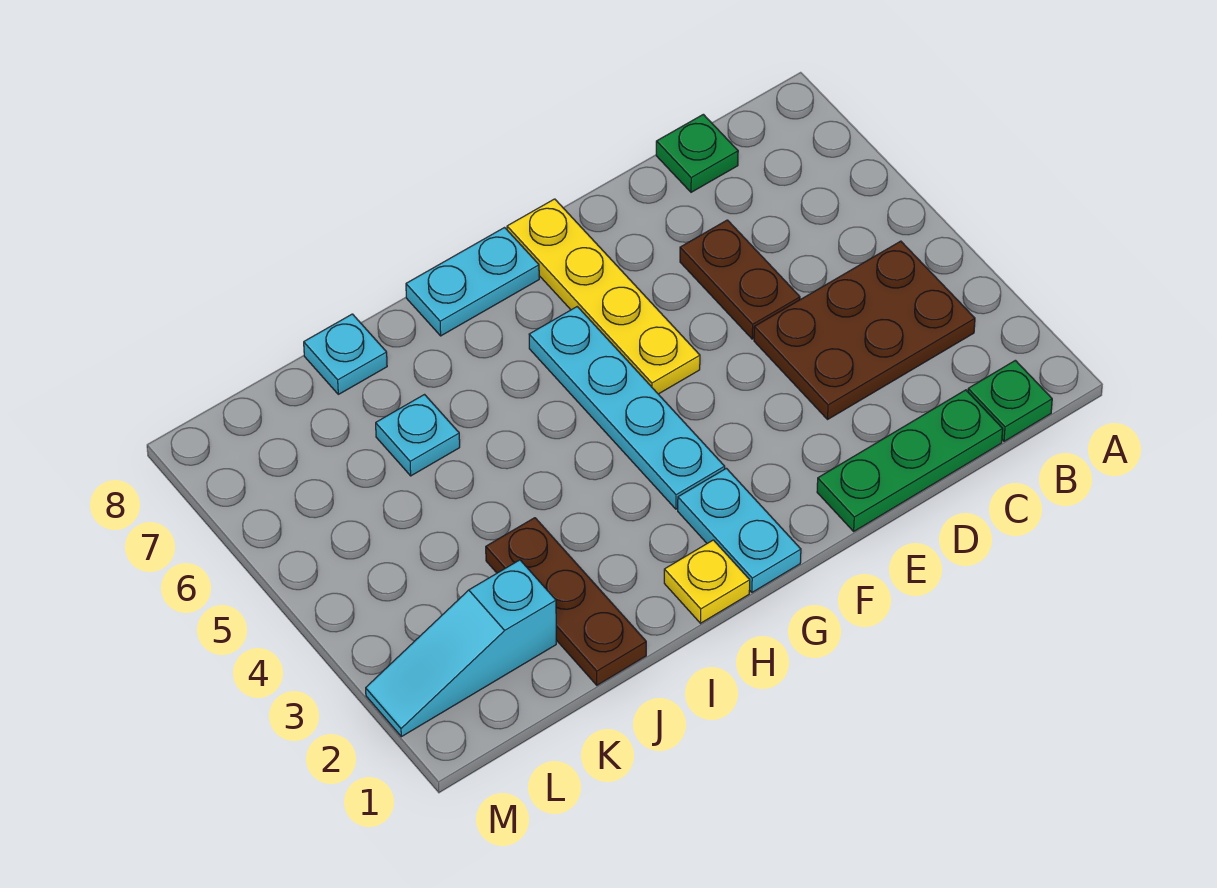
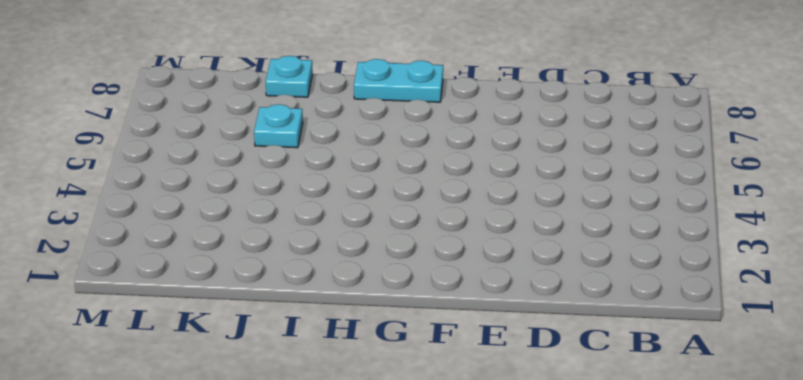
none -> green plate B1 level 1
none -> brown plate B3:D4 level 1
none -> green plate C1:E1 level 1

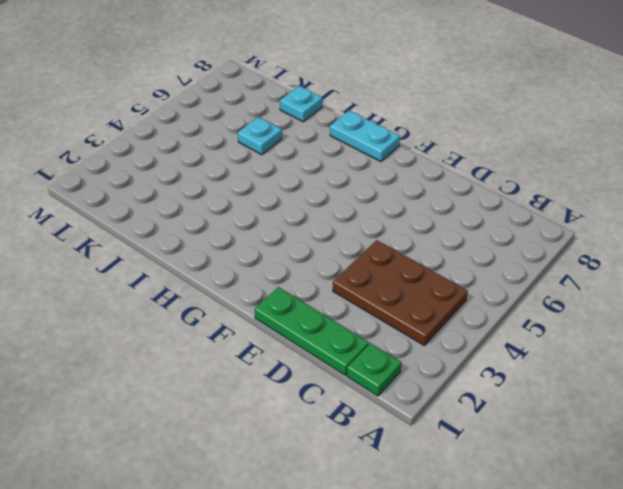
none -> green plate C8 level 1
none -> brown plate D5:D6 level 1
none -> yellow plate F5:F8 level 1

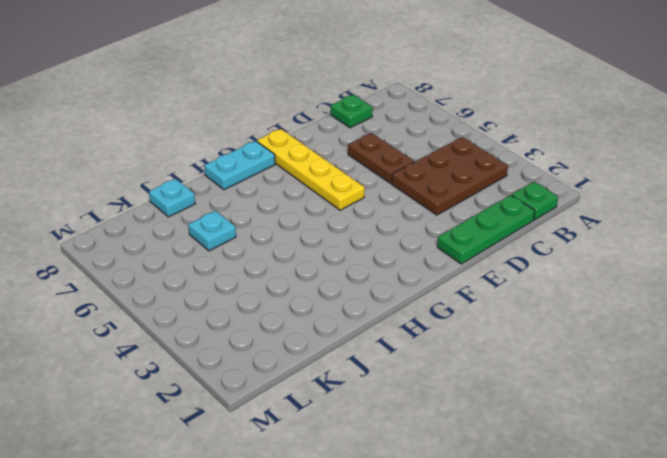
none -> cyan plate G1:G2 level 1
none -> cyan plate G3:G6 level 1
none -> yellow plate H1 level 1

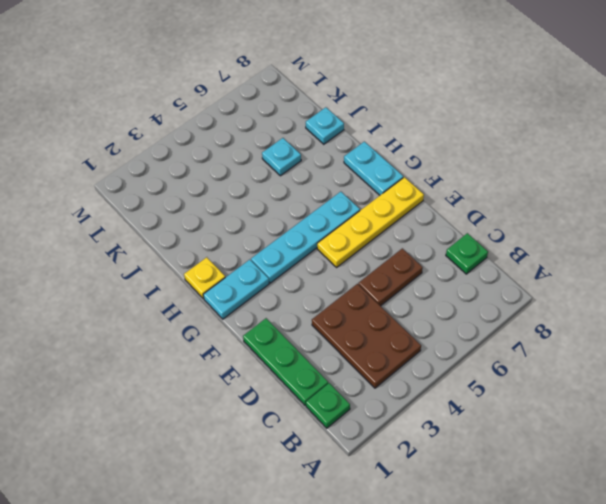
none -> brown plate J1:J3 level 1
none -> cyan slope K2:M2 level 1 top K

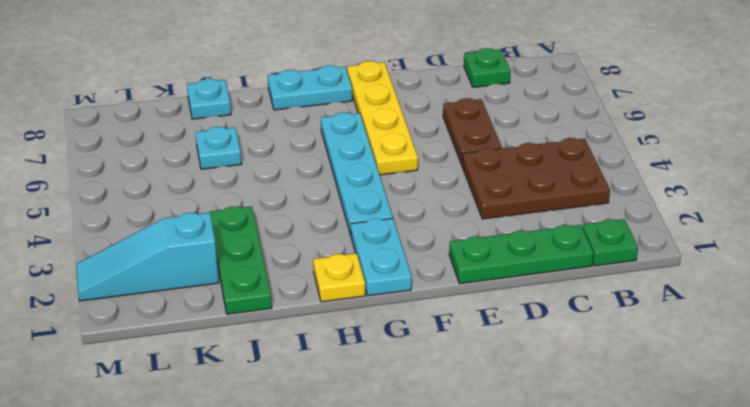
green plate J1:J3 level 1 -> brown plate J1:J3 level 1

